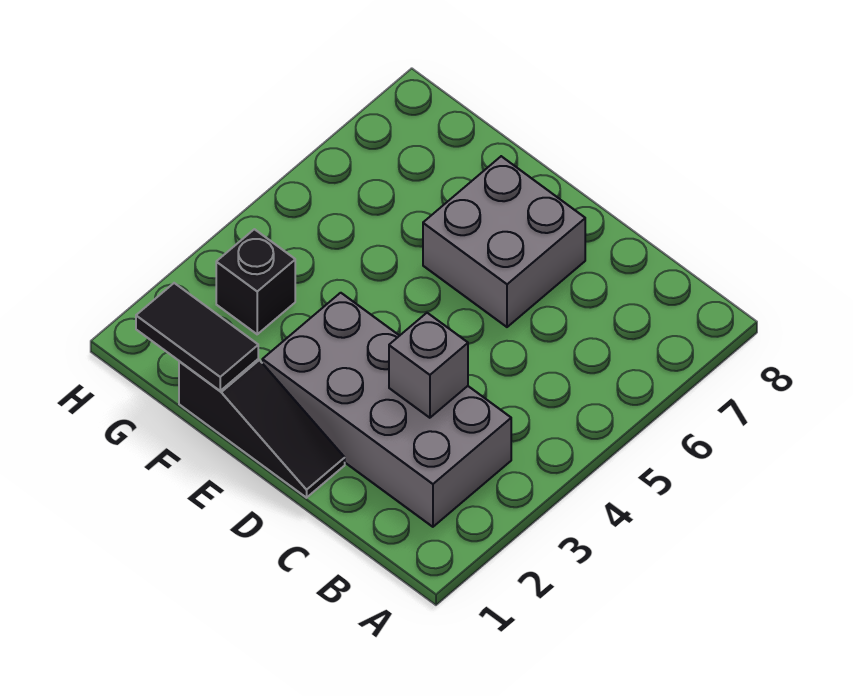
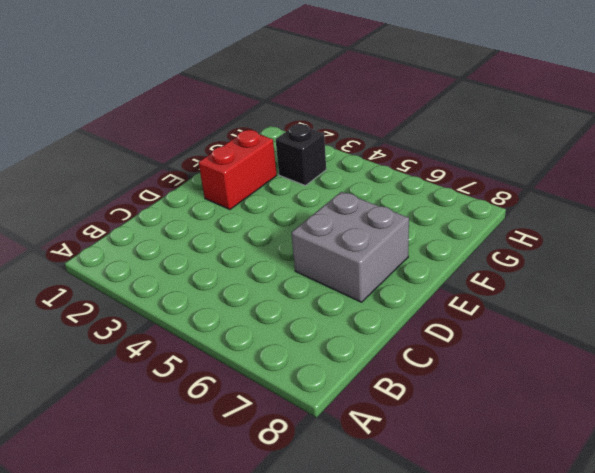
red brick E2:F2 level 1 -> grey brick B2:E3 level 1
none -> black slope D1:F1 level 1 top F
none -> grey brick C3 level 2

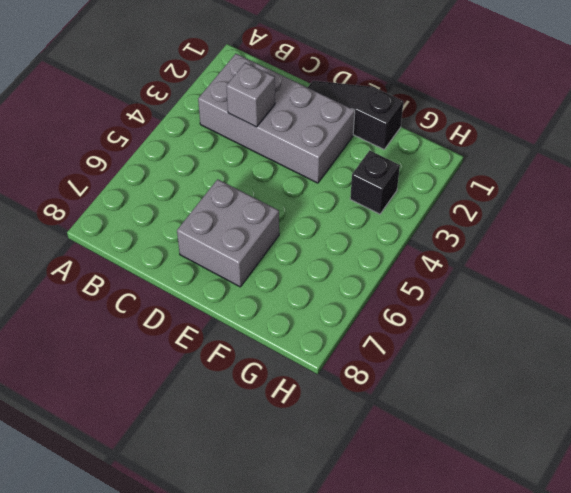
none -> black tile F1:G1 level 2

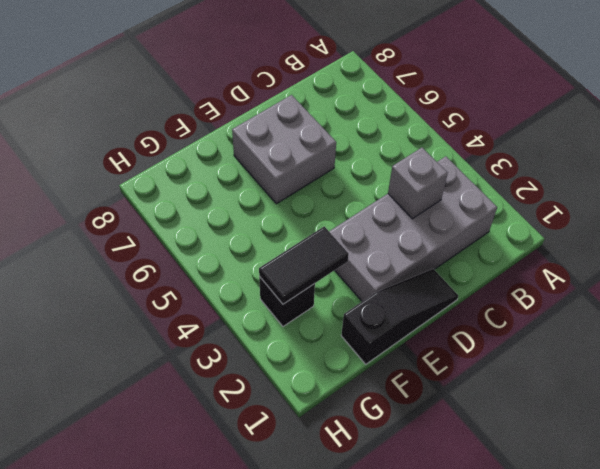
black tile F3:G3 level 2 -> black tile F1:G1 level 2

